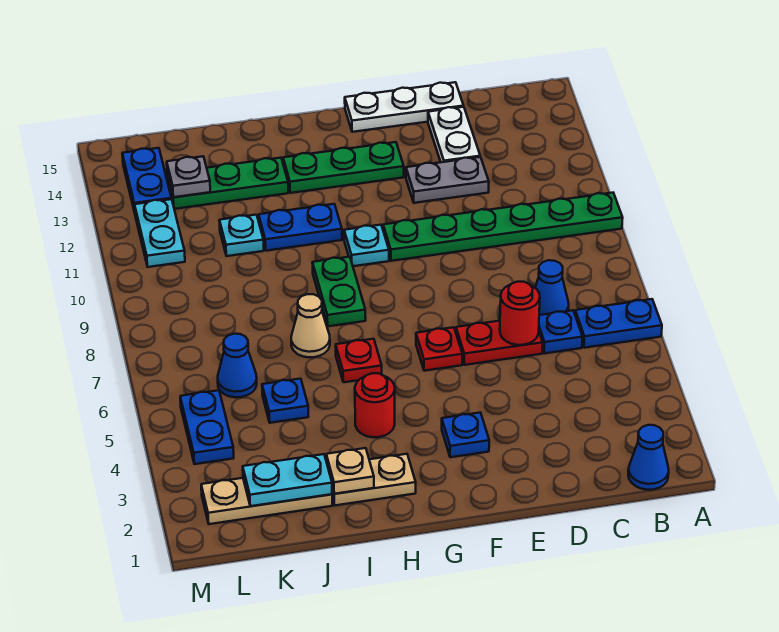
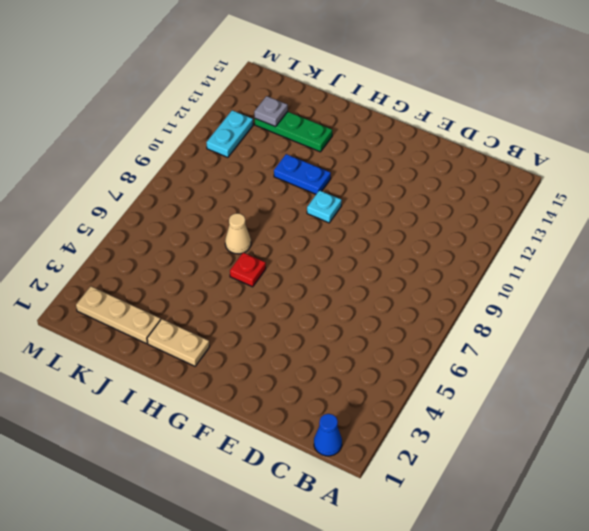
none -> blue plate A6:B6 level 1
none -> green plate A10:F10 level 1
none -> blue plate C6 level 1
none -> blue cone C7 level 1

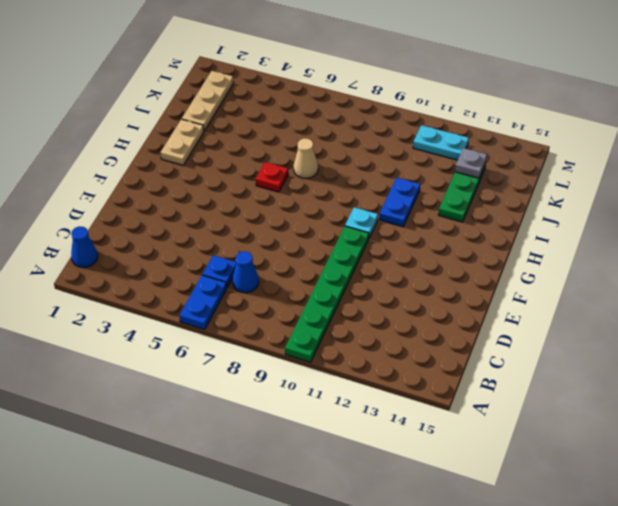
none -> red plate D6:E6 level 1
none -> grey plate D12:E12 level 1
none -> white plate D13:D14 level 1
none -> white plate D15:F15 level 1

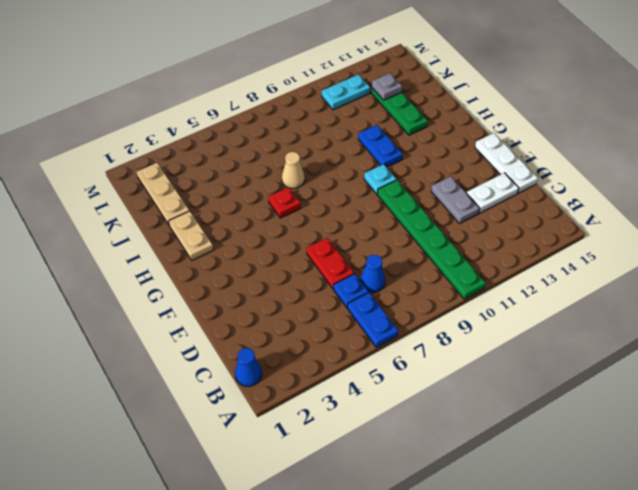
none -> blue plate F3 level 1
none -> red plate F6 level 1
none -> green plate F13:H13 level 1
none -> red round brick H4 level 1

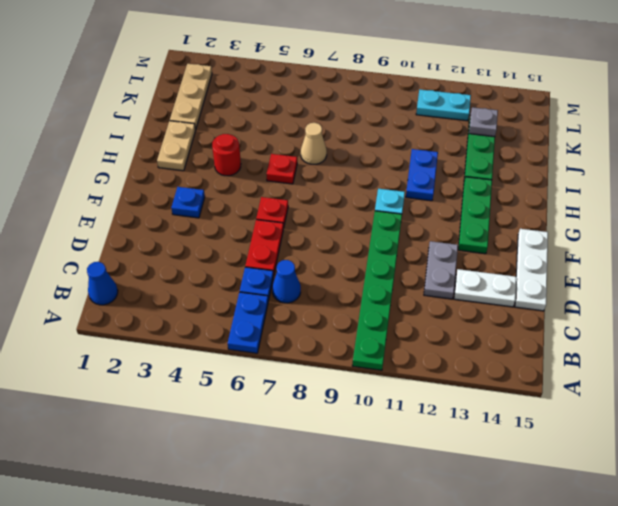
none -> green plate H8:H9 level 1
none -> blue plate J5 level 1
none -> cyan plate J11 level 1
none -> blue cone K6 level 1

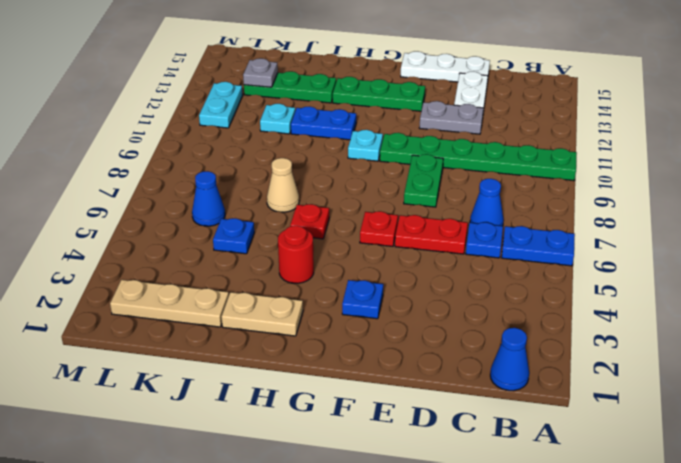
green plate E8:E9 level 1 -> green plate H8:H9 level 1
none -> blue plate L4:L5 level 1
none -> blue plate L13:L14 level 1
none -> red round brick D6 level 2
none -> tan plate I2 level 2

